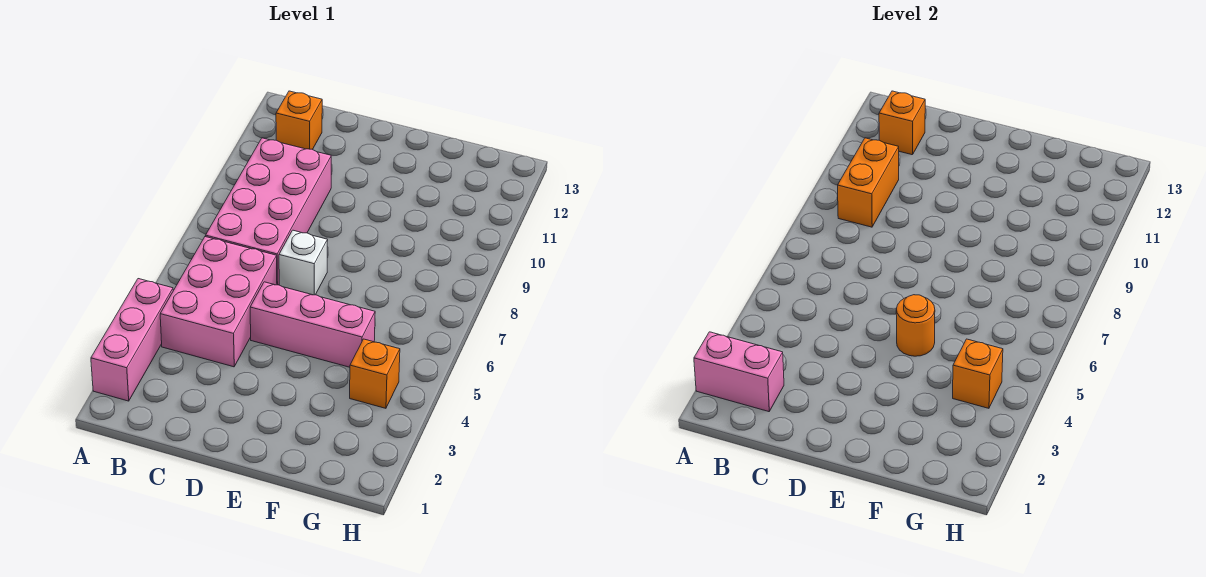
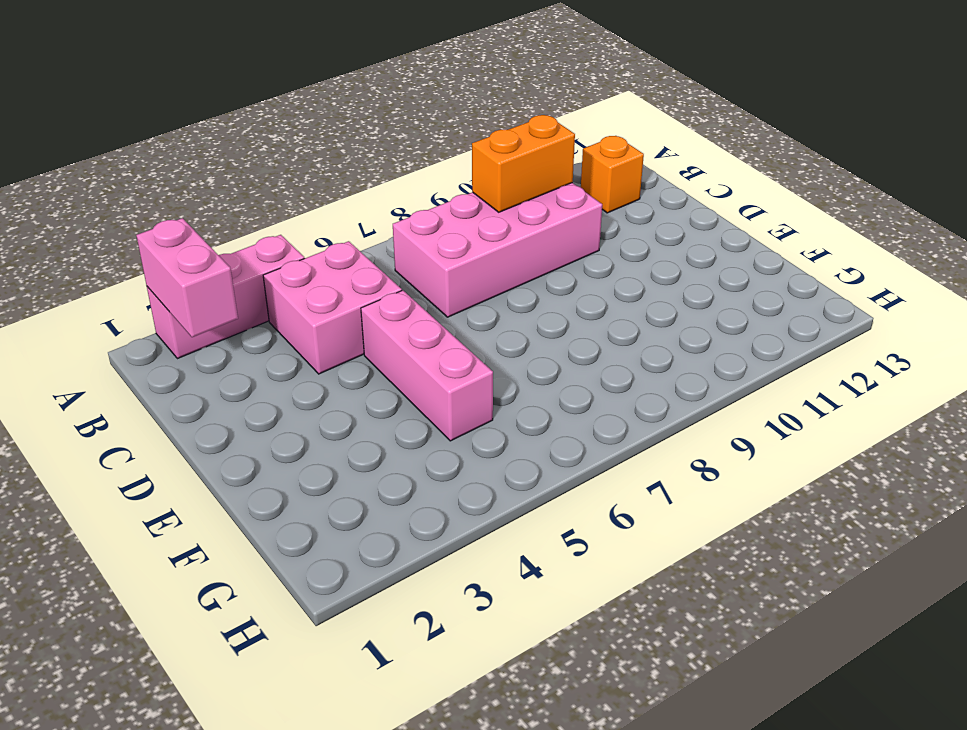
pink brick B4:C5 level 1 -> pink brick B4:C6 level 1
none -> white brick D7 level 1
none -> orange brick G4 level 1
none -> orange brick B12 level 2

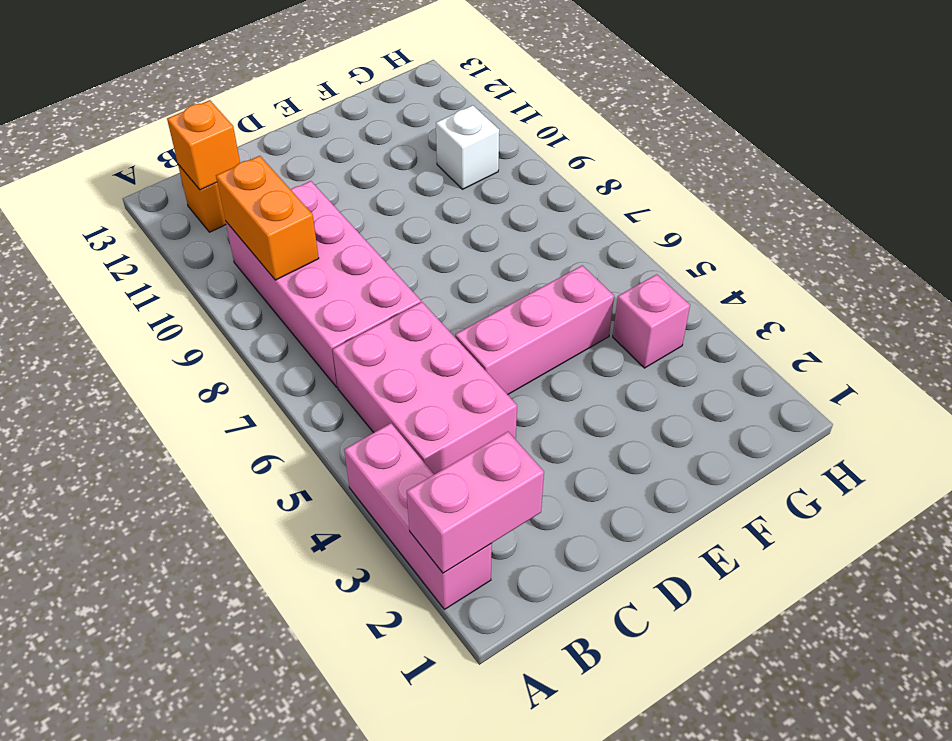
pink brick G4 level 1 -> orange brick G4 level 1
white brick G10 level 1 -> white brick D7 level 1
none -> orange round brick E5 level 2
none -> orange brick G4 level 2

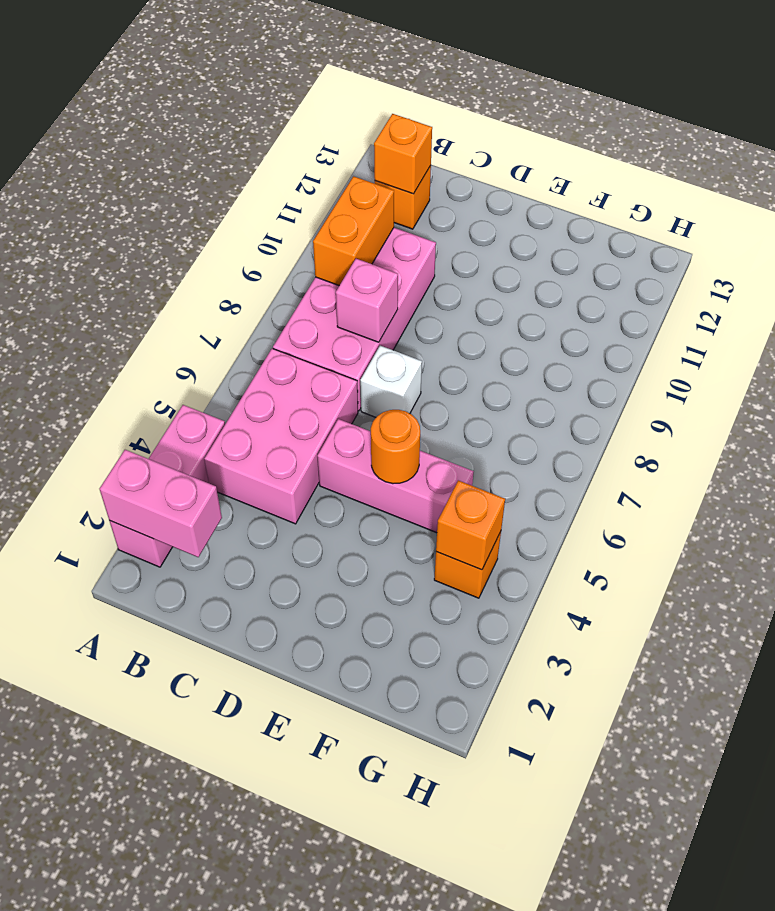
pink brick C8 level 2 -> none

